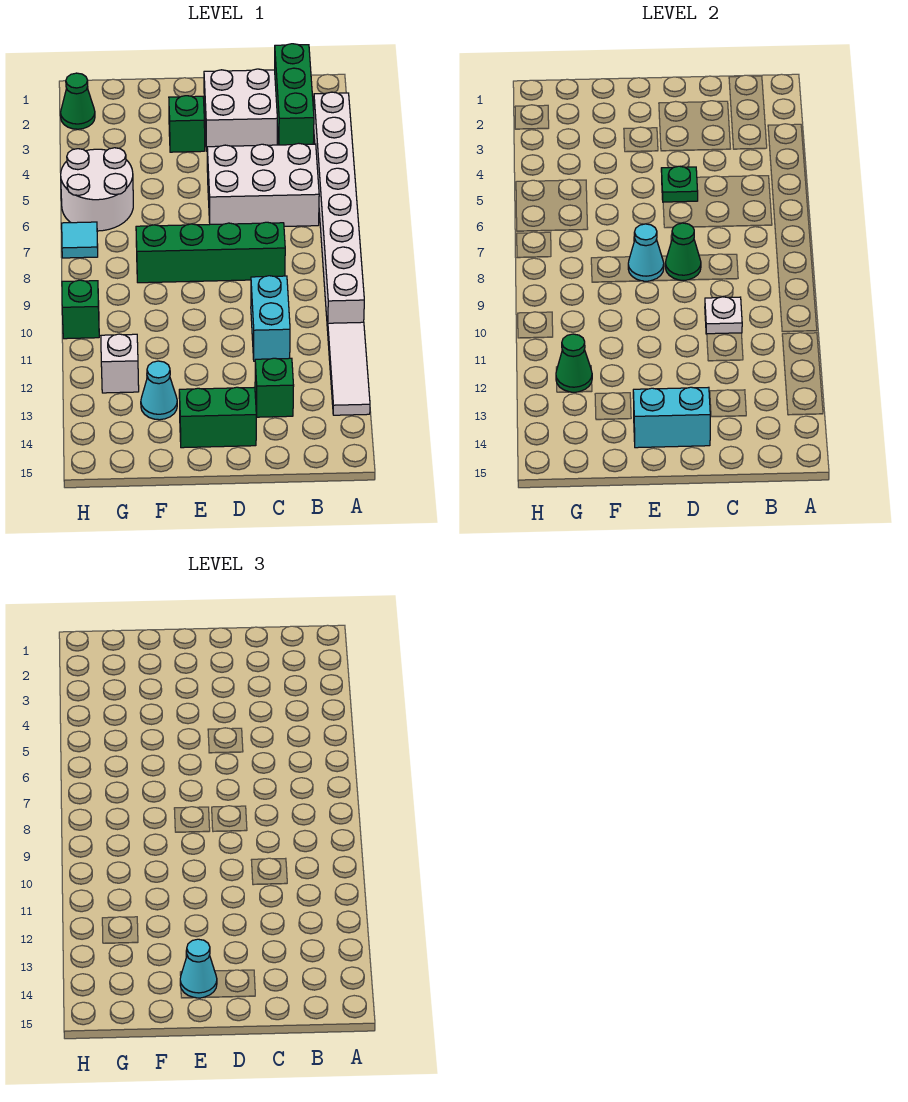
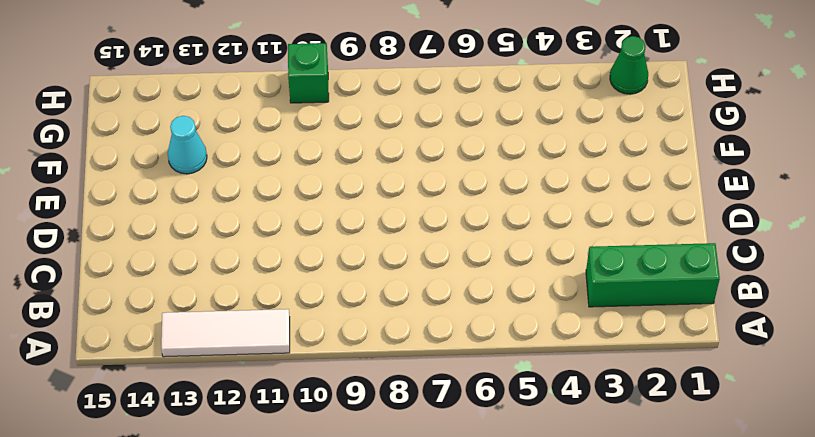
none -> white brick A3:A10 level 1
none -> white brick B5:D6 level 1
none -> white brick C2:D3 level 1

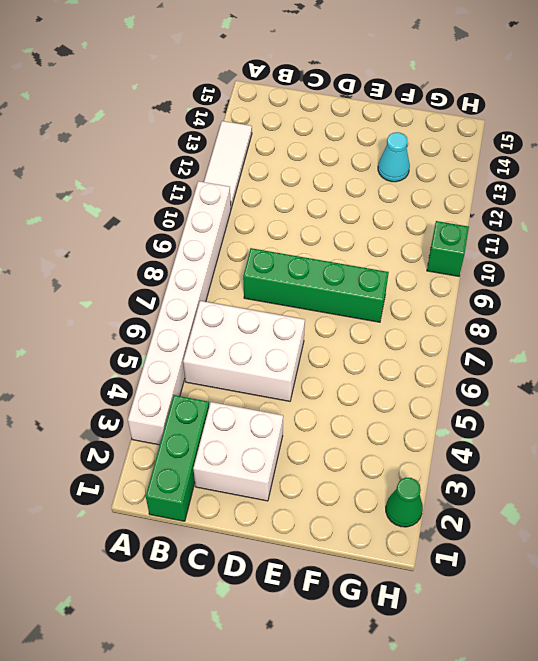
none -> cyan brick C10:C11 level 1
none -> green brick C13 level 1
none -> green brick D14:E14 level 1

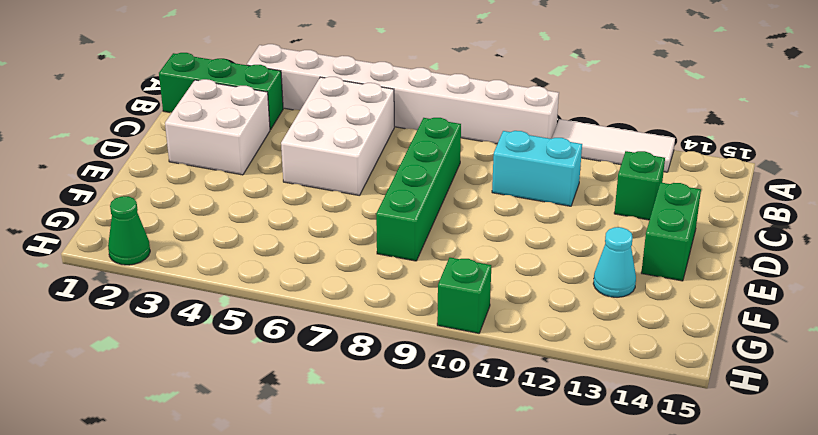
none -> green brick E3 level 1
none -> white round brick G5:H6 level 1
none -> white brick G12 level 1

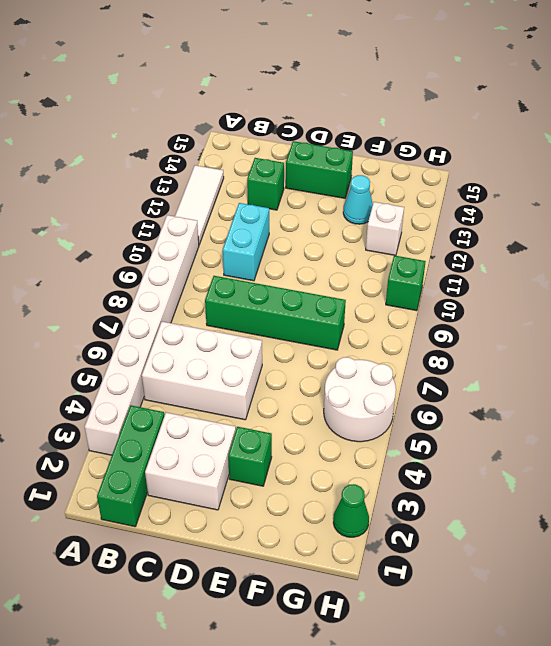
none -> cyan tile H7 level 1
none -> white plate C10 level 2
none -> green plate D5 level 2

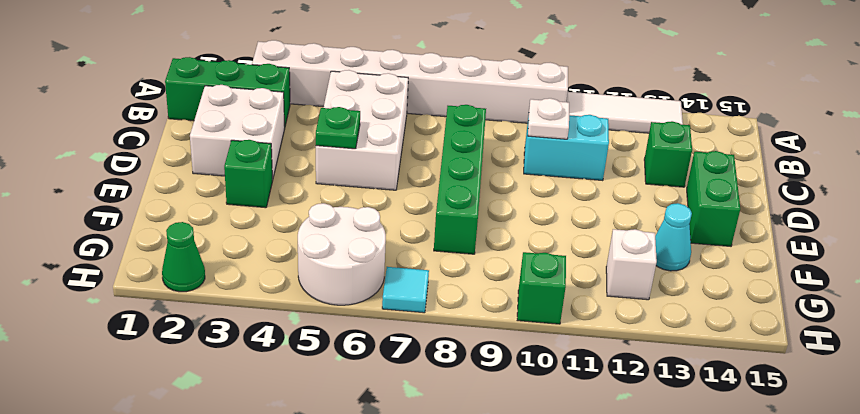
none -> green cone D8 level 2
none -> cyan brick D14:E14 level 2
none -> cyan cone E8 level 2

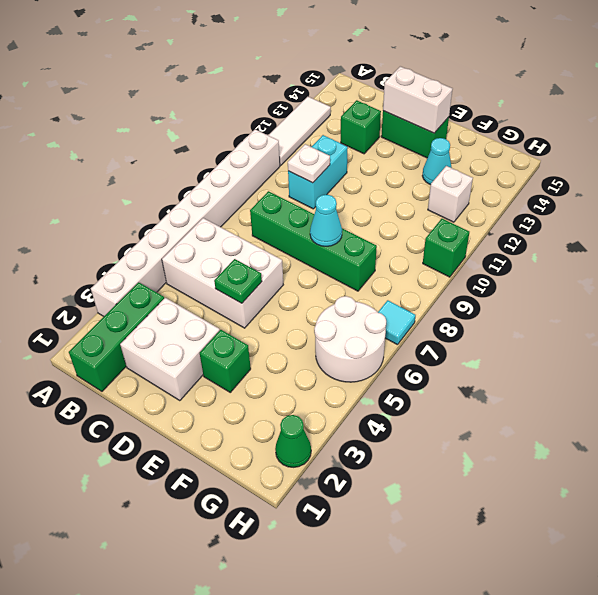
white brick D14:E14 level 2 -> cyan brick D14:E14 level 2
none -> green cone D8 level 2
none -> green cone G12 level 2
none -> cyan cone E14 level 3

